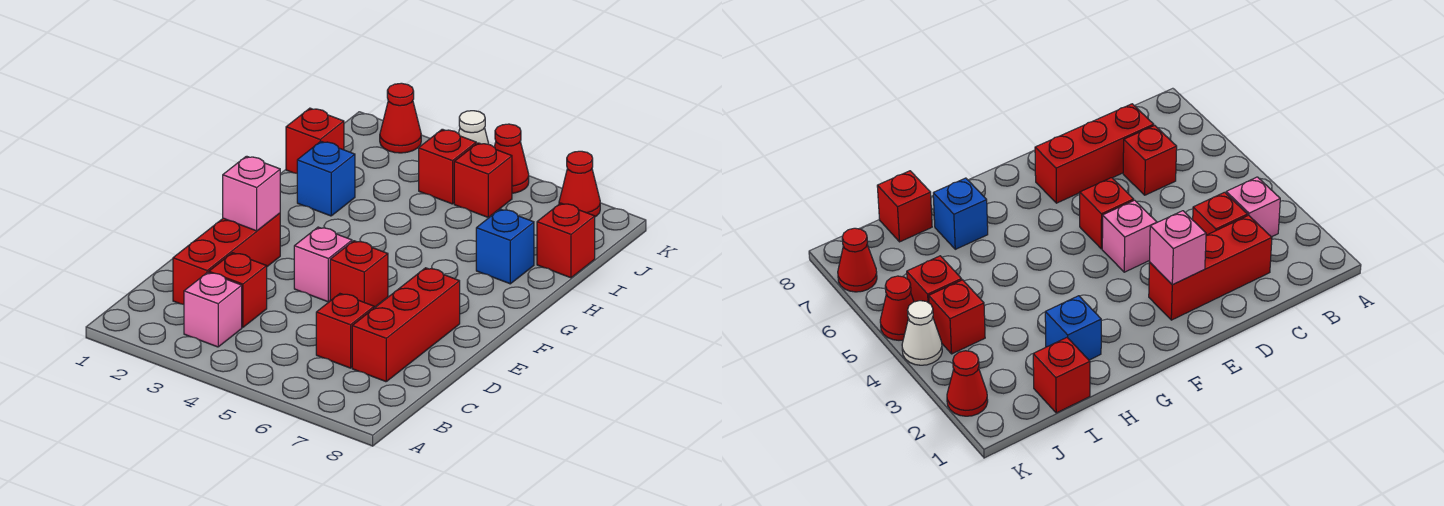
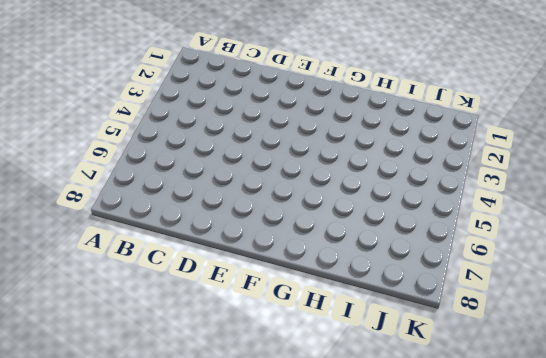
none -> pink brick B3 level 1
none -> red brick C2:E2 level 1
none -> red brick C3 level 1

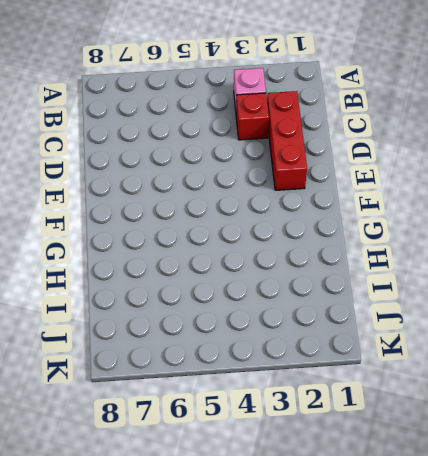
none -> red brick C6 level 1
none -> red brick C7:E7 level 1
none -> pink brick E4 level 1

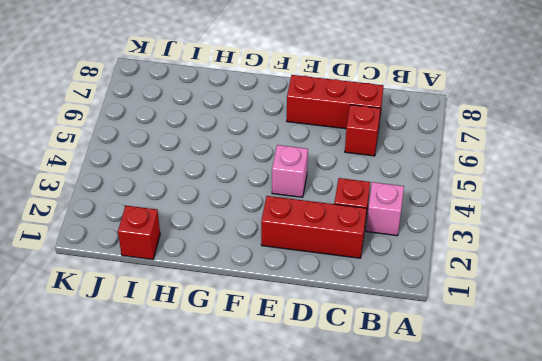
none -> red brick E5 level 1
none -> blue brick H2 level 1
none -> blue brick H7 level 1

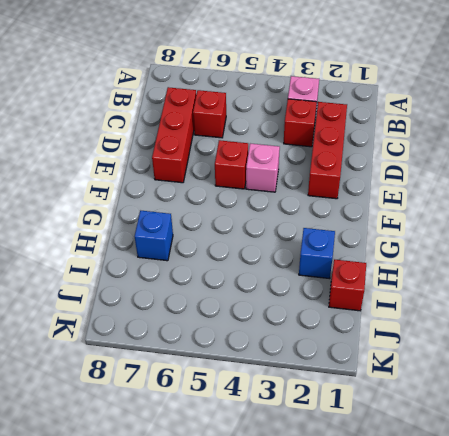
none -> red brick I8 level 1
none -> red brick J4 level 1
none -> red brick J5 level 1

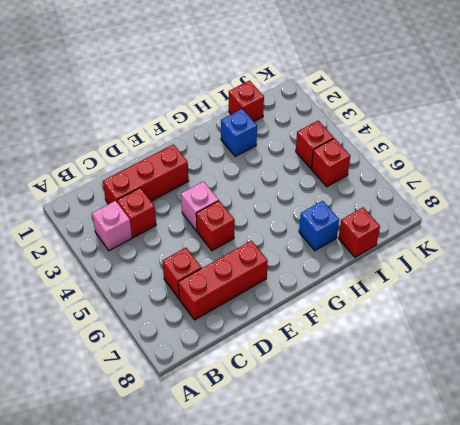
none -> red cone K2 level 1
none -> white cone K4 level 1
none -> red cone K5 level 1

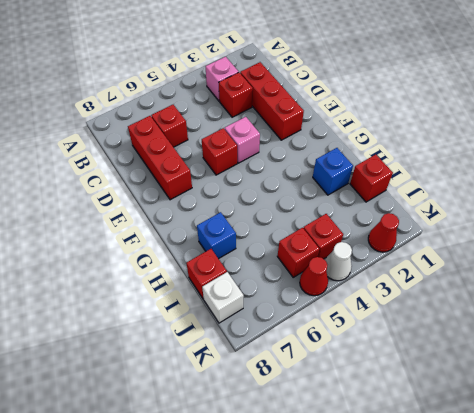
white brick J8 level 1 -> none
none -> red cone K7 level 1
none -> pink brick E2 level 2

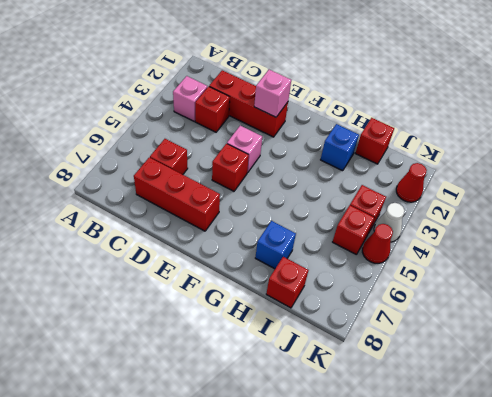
none -> red cone K7 level 1

